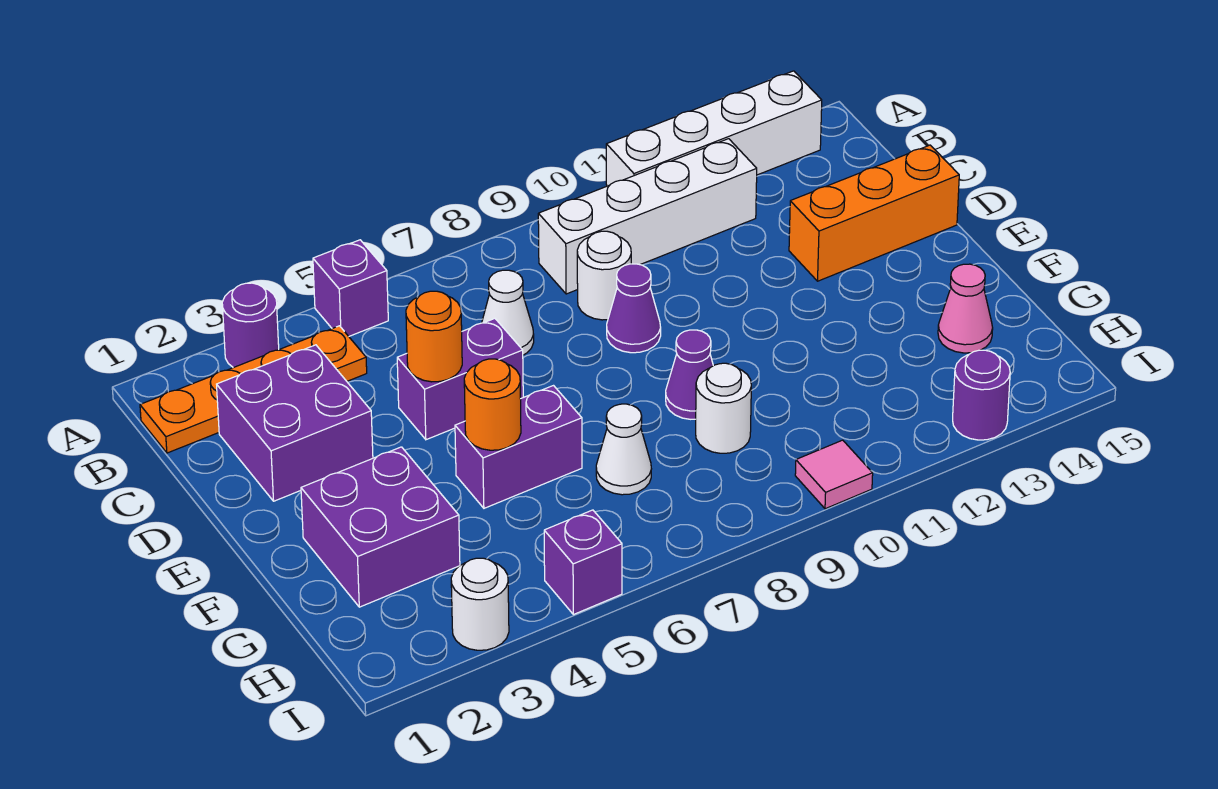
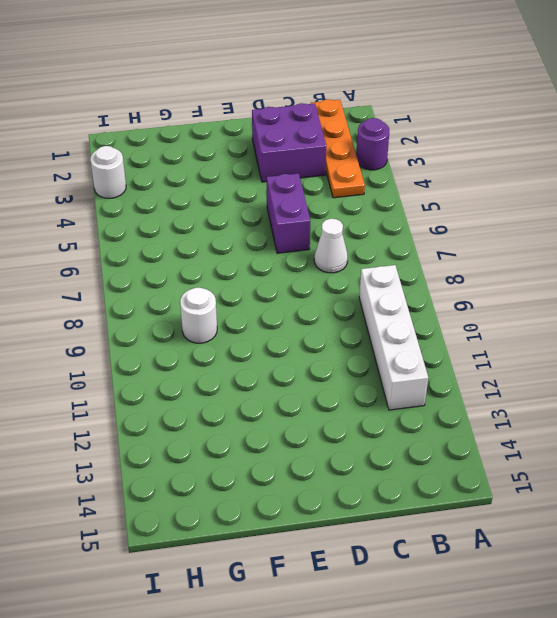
none -> purple brick A5 level 1
none -> white brick A11:A14 level 1
none -> white round brick C9 level 1

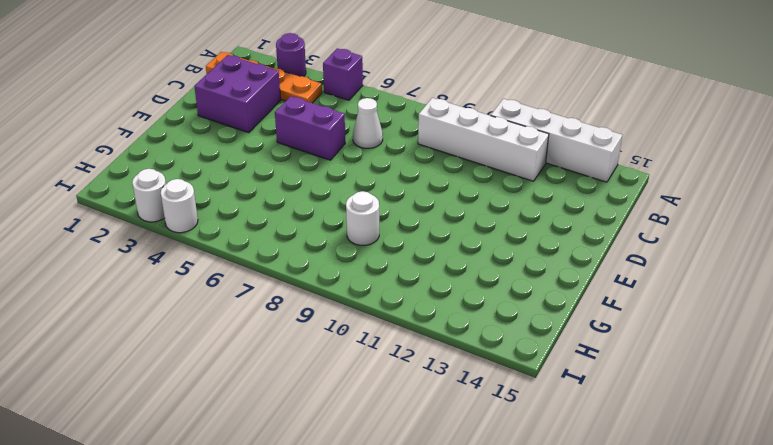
white round brick I4 level 1 -> white round brick C9 level 1
none -> purple cone D9 level 1
none -> orange brick D13:D15 level 1
none -> purple brick F2:G3 level 1

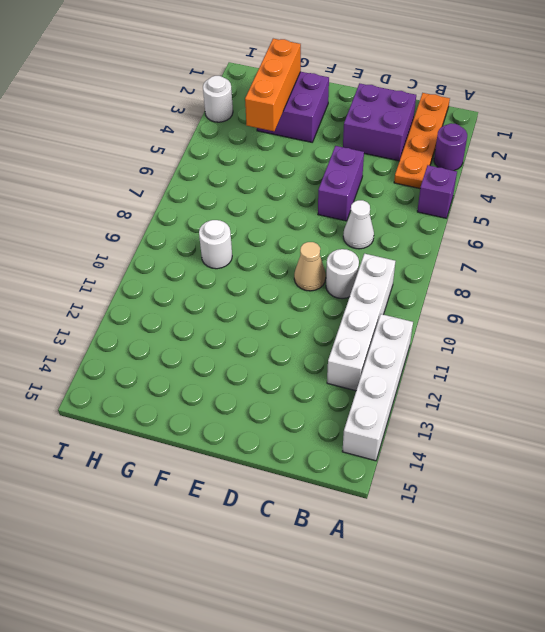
tan cone D9 level 1 -> purple cone D9 level 1
orange brick G2:G4 level 2 -> orange brick D13:D15 level 1
none -> purple brick F5:F6 level 1
none -> purple cone F9 level 1
none -> white cone G7 level 1

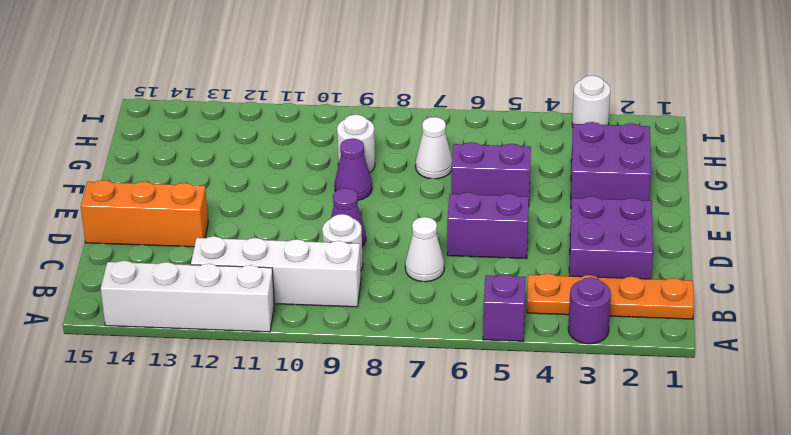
none -> pink cone G14 level 1
none -> purple brick I5 level 1
none -> pink tile I10 level 1

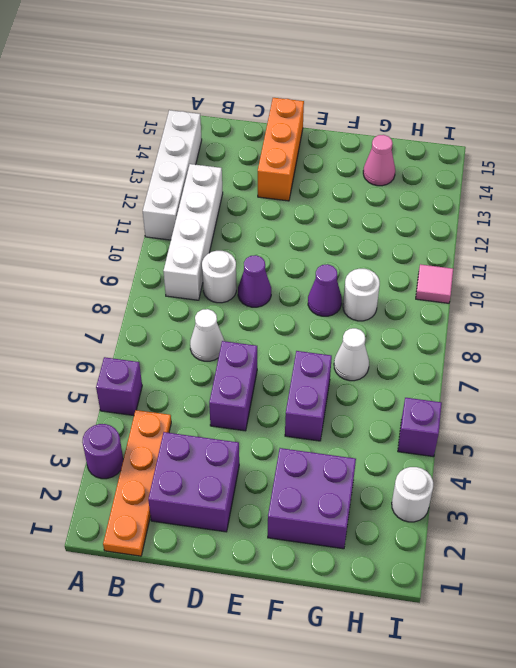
none -> purple round brick I13 level 1
none -> orange round brick D5 level 2
none -> orange round brick F5 level 2

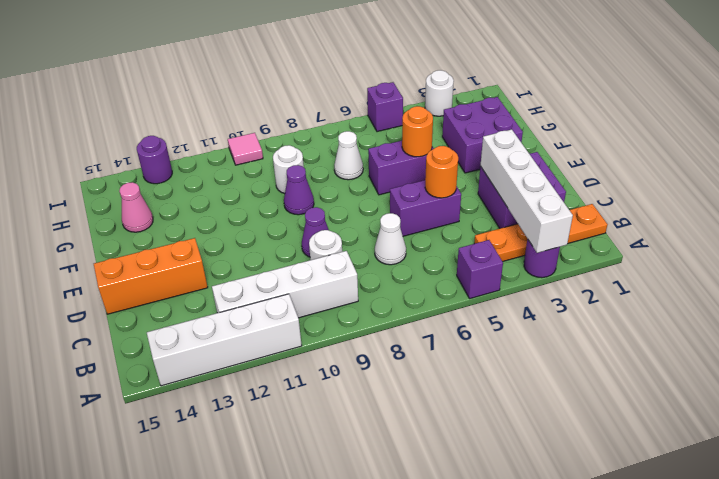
white brick A3:D3 level 2 -> none

